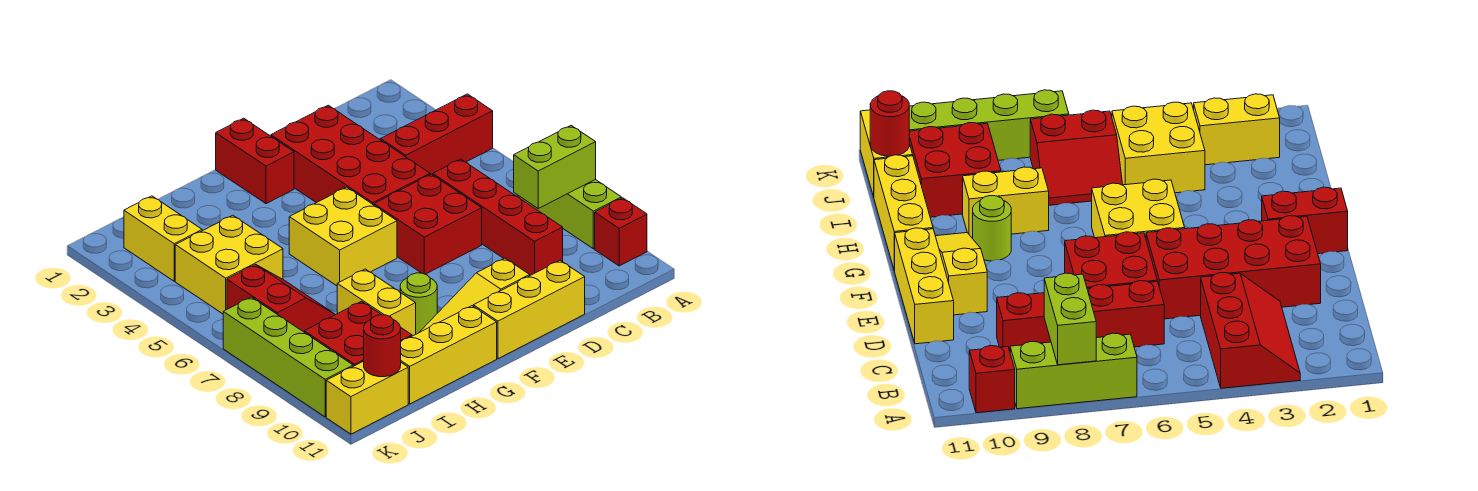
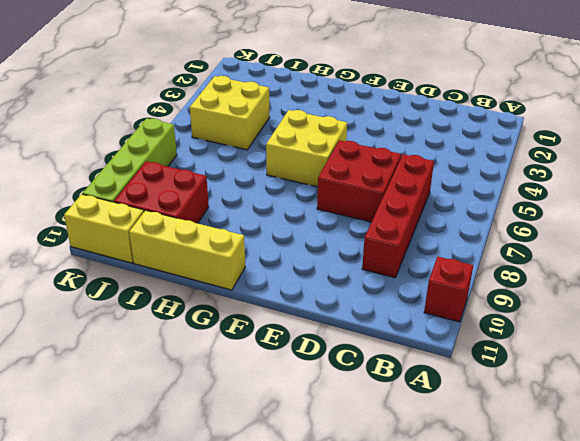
none -> red slope A3:C4 level 1 top 4
none -> lime brick A7:A9 level 1
none -> red brick D2:E5 level 1

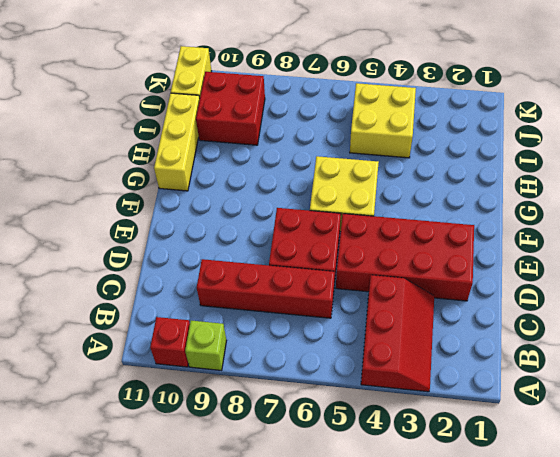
lime brick A9 level 1 -> lime brick A7:A9 level 1
none -> yellow brick D11:F11 level 1
none -> yellow slope E10:G10 level 1 top E
none -> red brick F1:F2 level 1

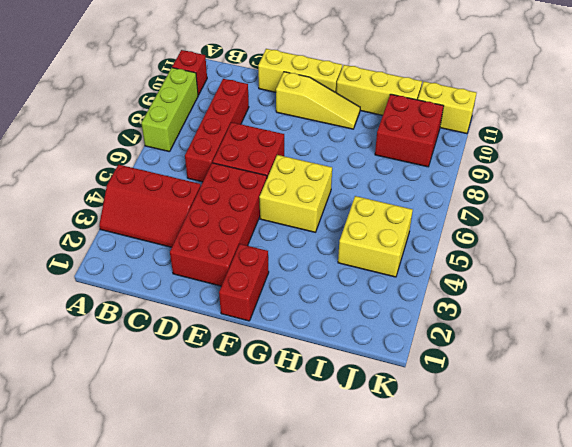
none -> lime round brick G9 level 1
none -> yellow brick H8:H9 level 1
none -> red slope I6:J7 level 1 top J

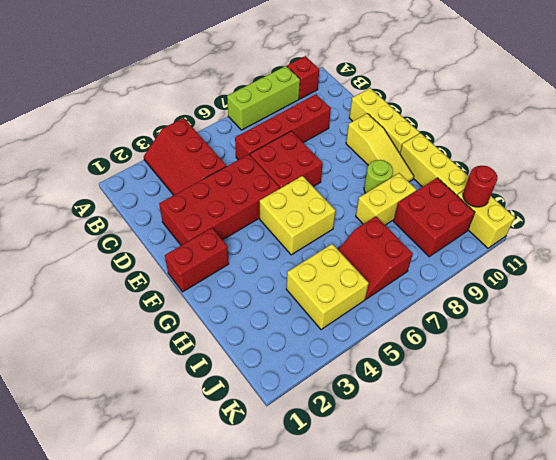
red slope I6:J7 level 1 top 7 -> red slope I6:J7 level 1 top J
none -> yellow brick J2:J3 level 1
none -> lime brick K7:K10 level 1
none -> lime brick A8:B8 level 2

